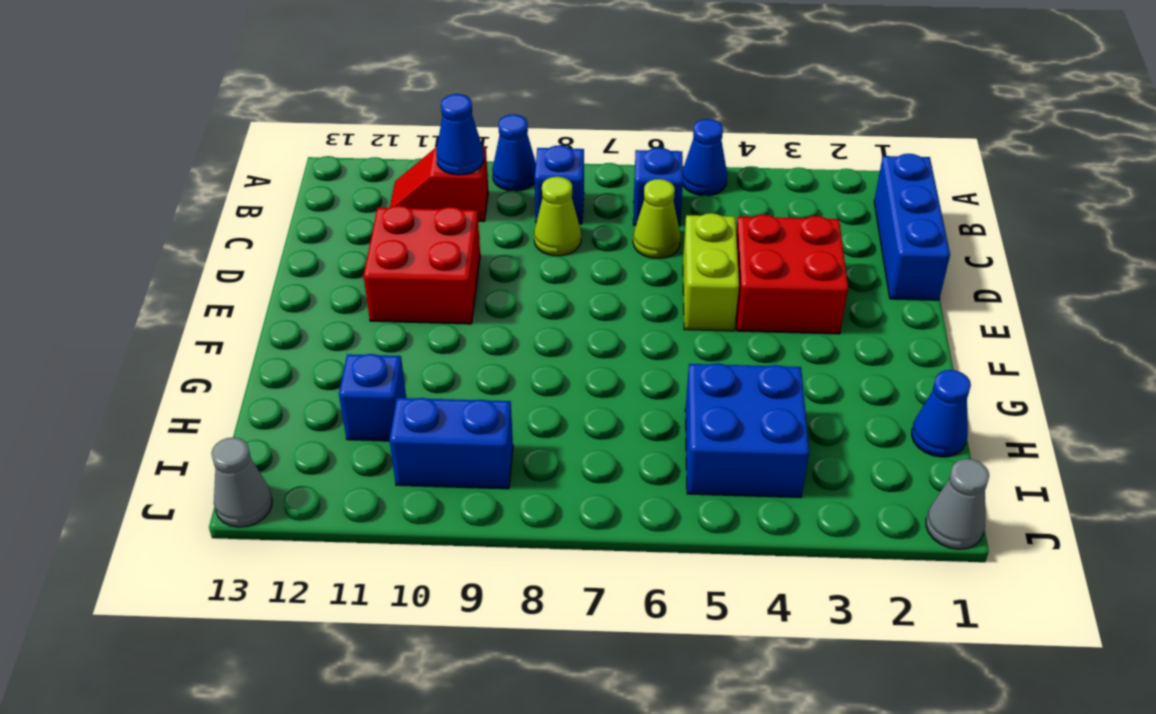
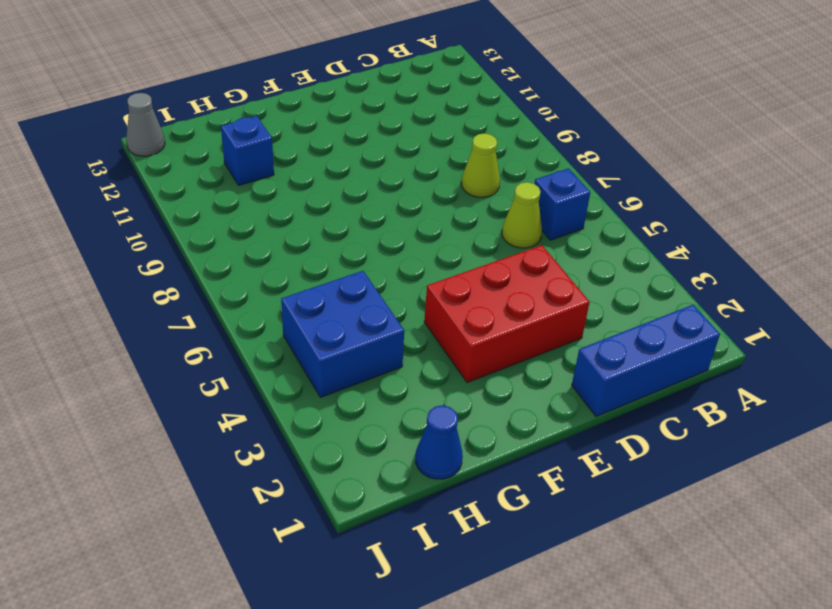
red brick D3:F4 level 1 -> red brick D3:E4 level 1
none -> blue cone A5 level 1
none -> blue cone A9 level 1
none -> blue brick B8 level 1

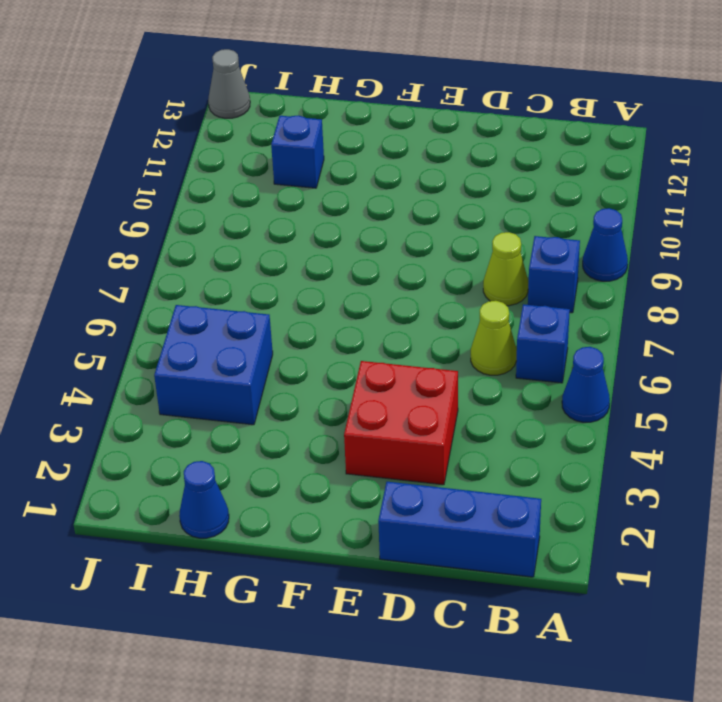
none -> red slope B10:B11 level 1 top 10
none -> lime brick D5:E5 level 1
none -> red brick D10:E11 level 1

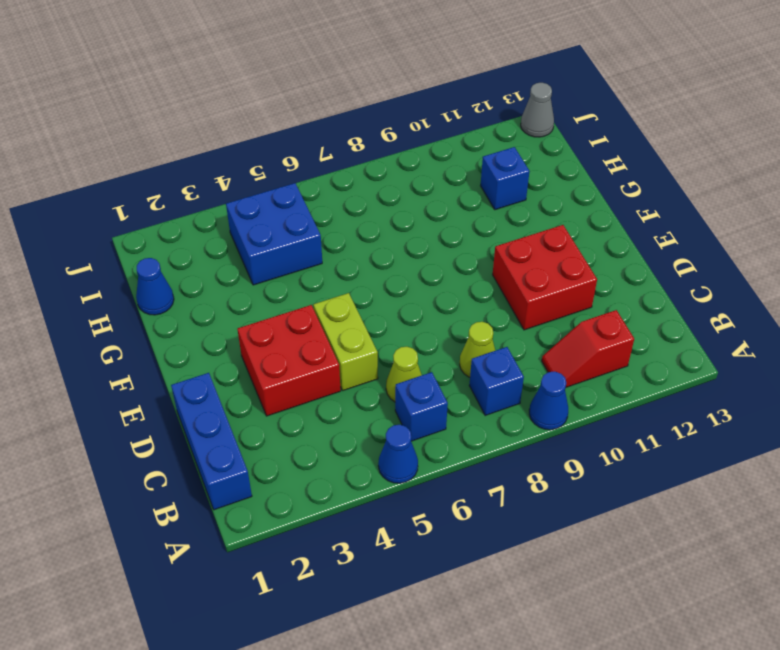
red slope B10:B11 level 1 top 11 -> red slope B10:B11 level 1 top 10
none -> blue brick I9:I10 level 1
none -> grey cone J1 level 1
none -> blue cone B10 level 2

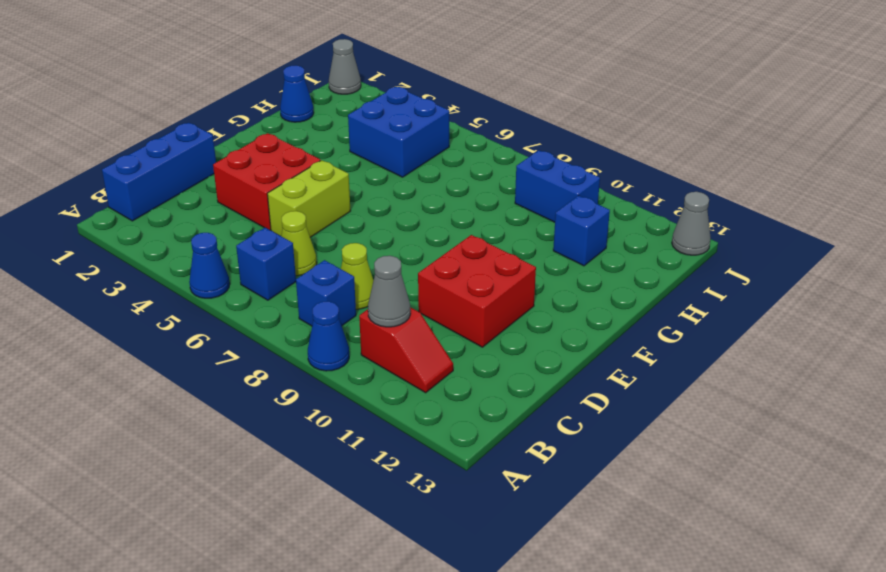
grey cone B10 level 2 -> blue cone B10 level 2

